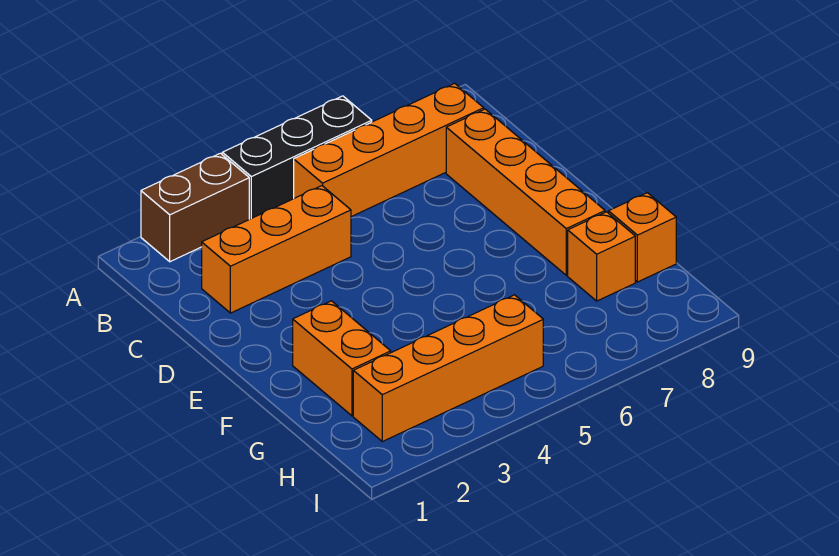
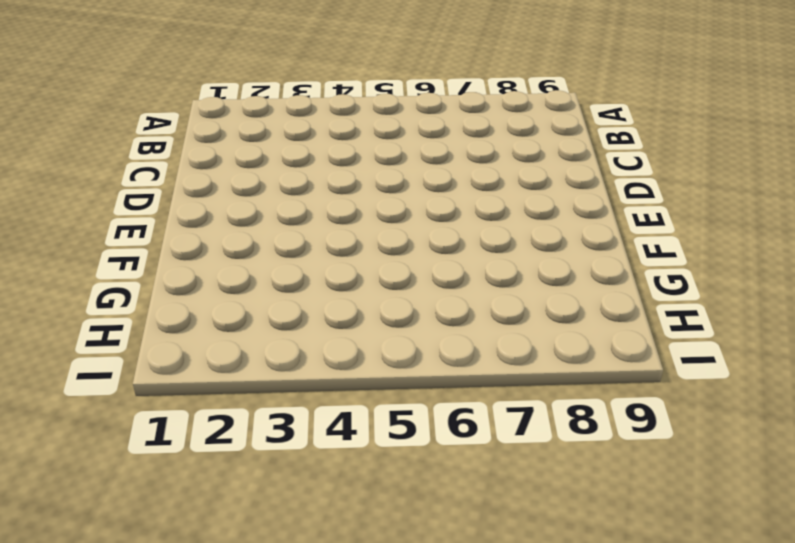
none -> brown brick A2:A3 level 1
none -> black brick A4:A6 level 1

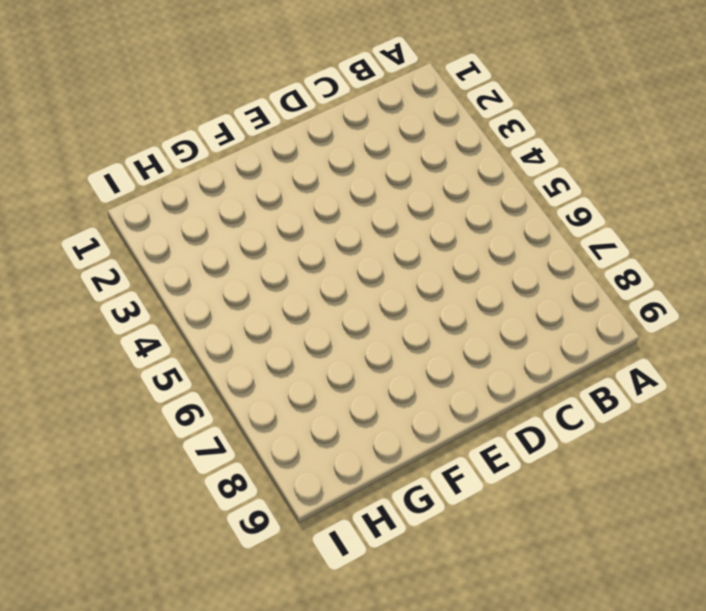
none -> brown brick A2:A3 level 1
none -> black brick A4:A6 level 1

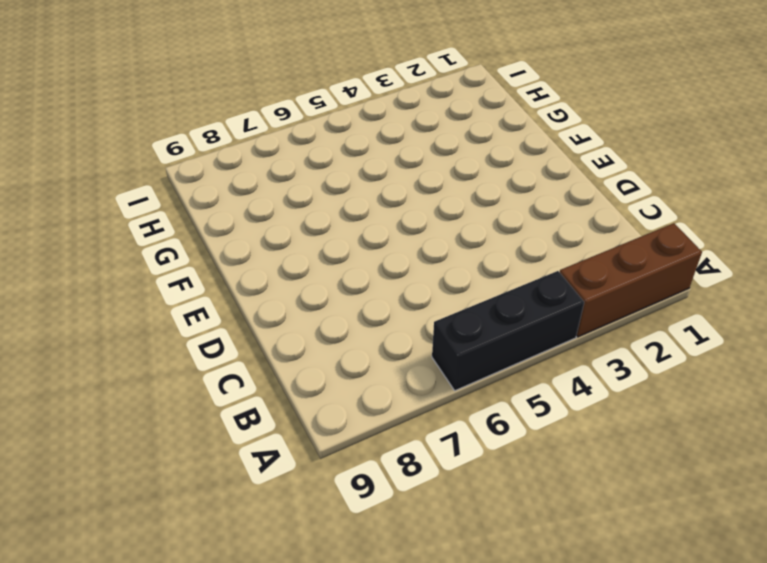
brown brick A1:A3 level 1 -> brown brick A2:A3 level 1
none -> orange brick B5:B8 level 1
none -> orange brick C2:C4 level 1

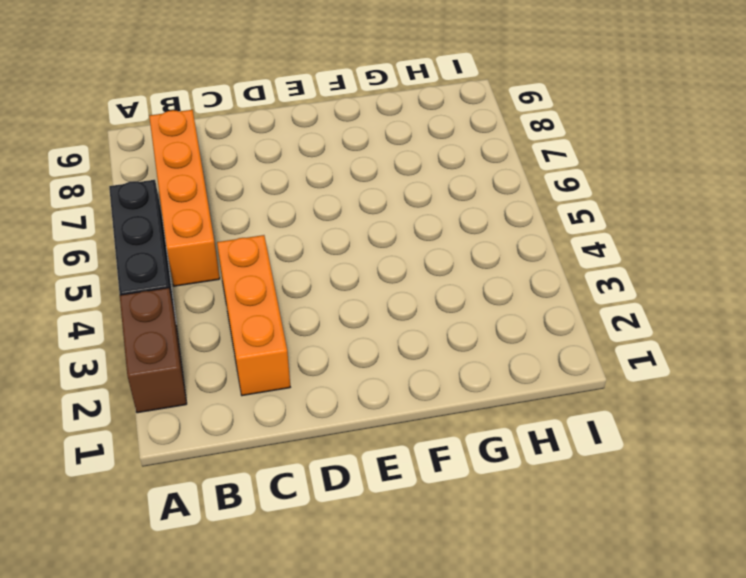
none -> orange brick C8:F8 level 1
none -> orange brick F2:G2 level 1

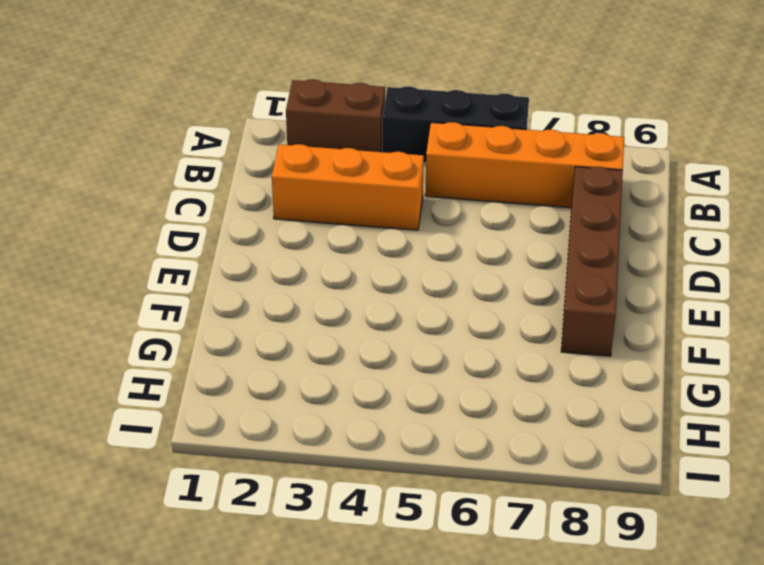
brown brick C8:F8 level 1 -> orange brick C8:F8 level 1
none -> orange brick F2:G2 level 1
none -> orange brick G8 level 1

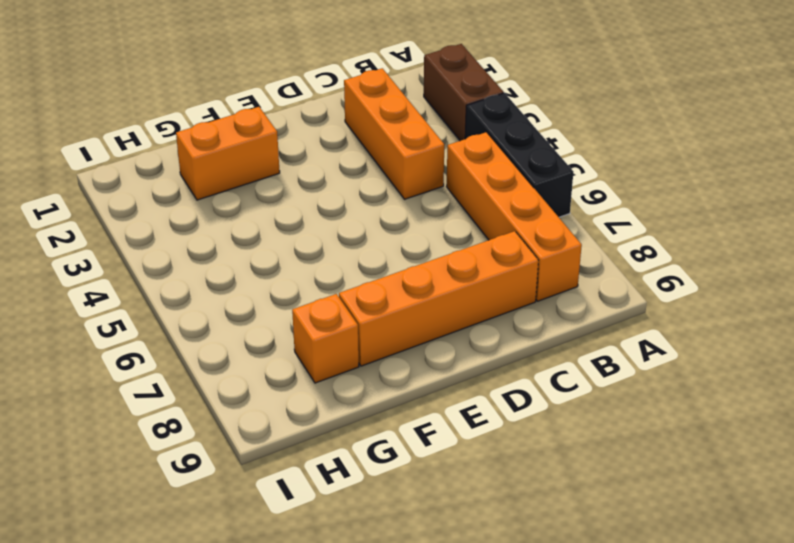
none -> orange brick G9 level 1
none -> orange brick H2:H5 level 1

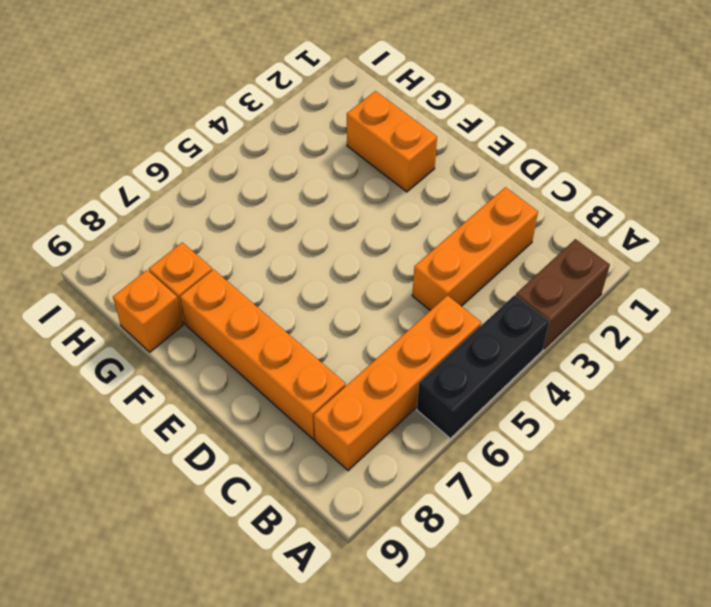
none -> orange brick H2:H5 level 1

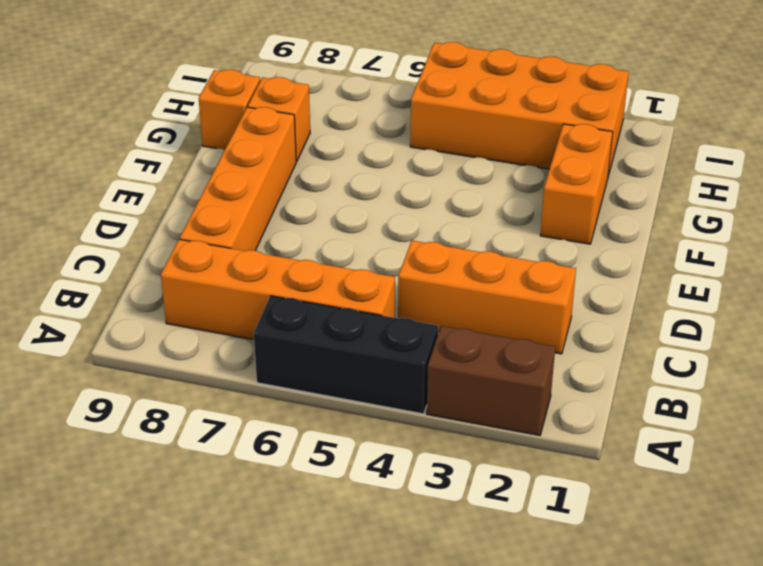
orange brick H2:I5 level 1 -> orange brick H2:H5 level 1

